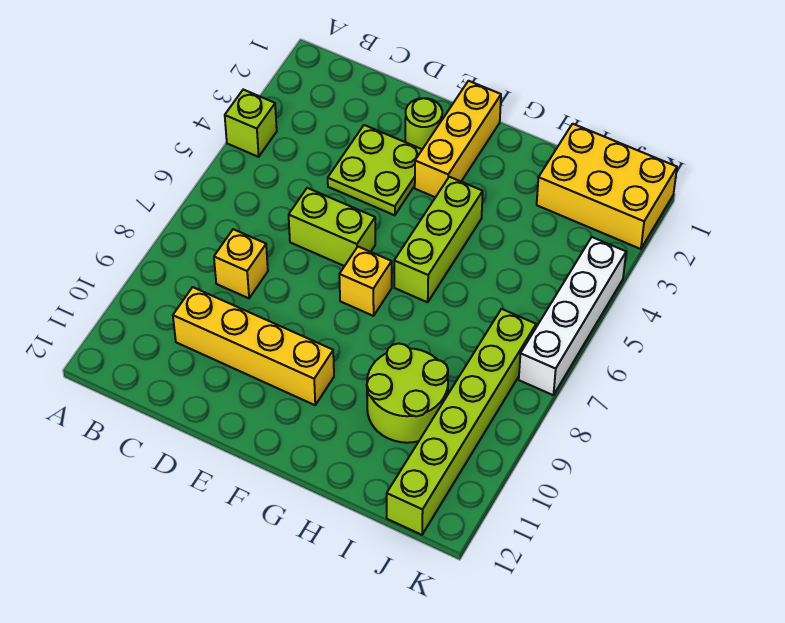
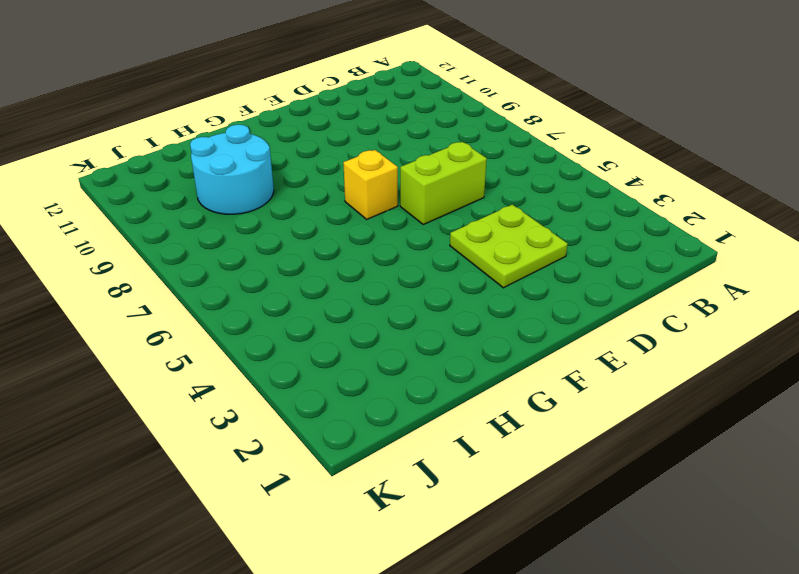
cyan round brick H9:I10 level 1 -> lime round brick H9:I10 level 1
none -> lime brick A4 level 1
none -> yellow brick C8 level 1
none -> yellow brick C10:F10 level 1

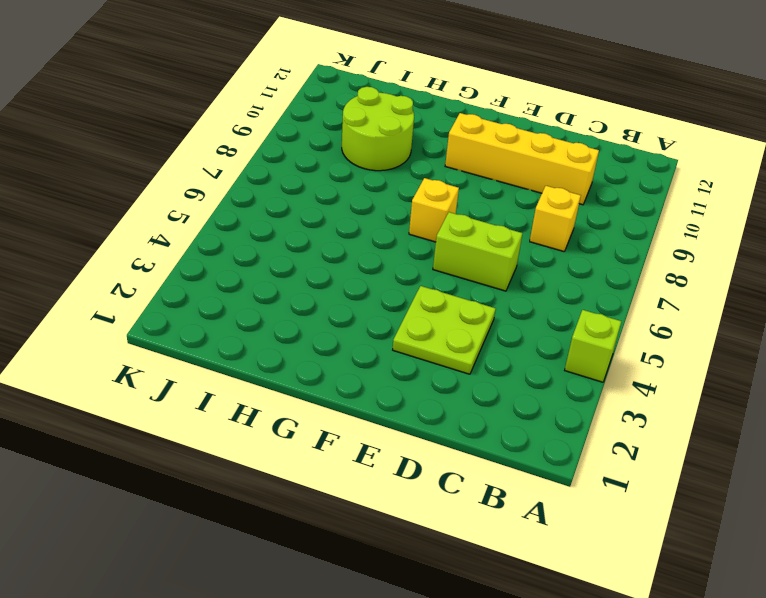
none -> lime round brick E2 level 1
none -> yellow brick F1:F3 level 1
none -> lime brick G4:G6 level 1

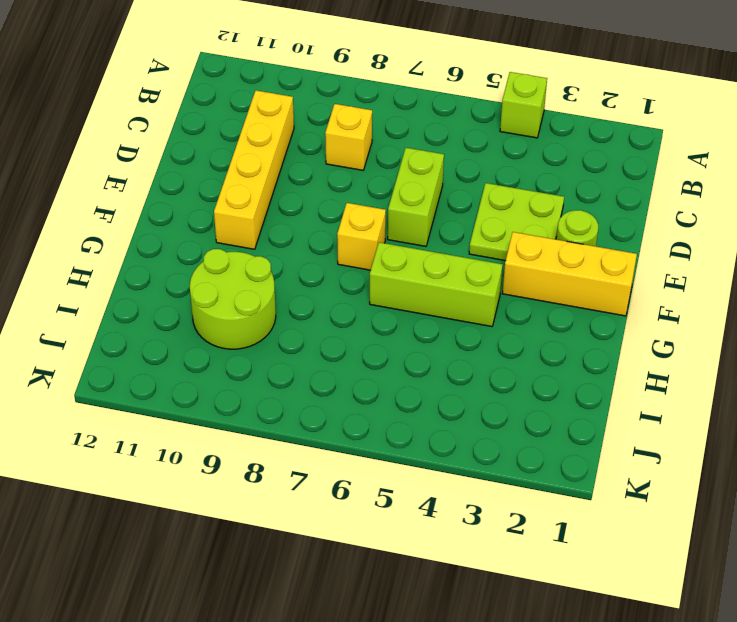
none -> yellow brick I1:K2 level 1
none -> lime brick J7:J12 level 1
none -> white brick K4:K7 level 1

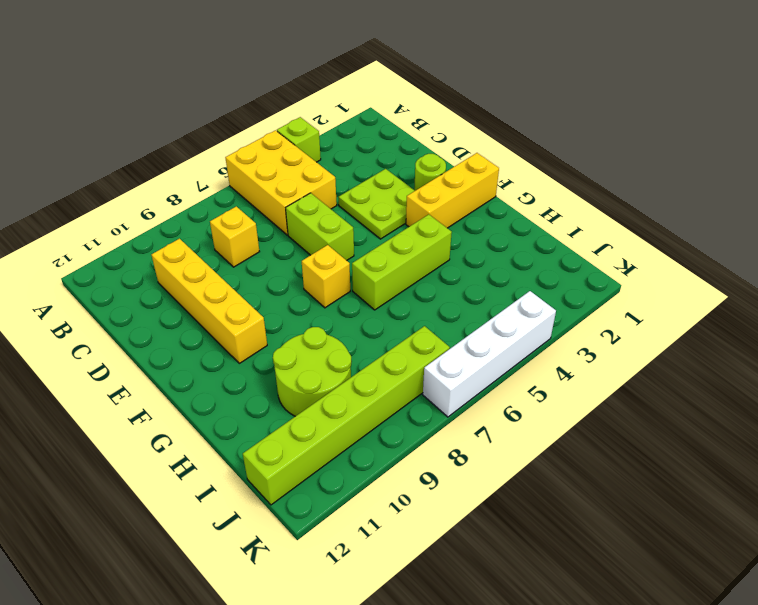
yellow brick A5:C6 level 1 -> yellow brick I1:K2 level 1

